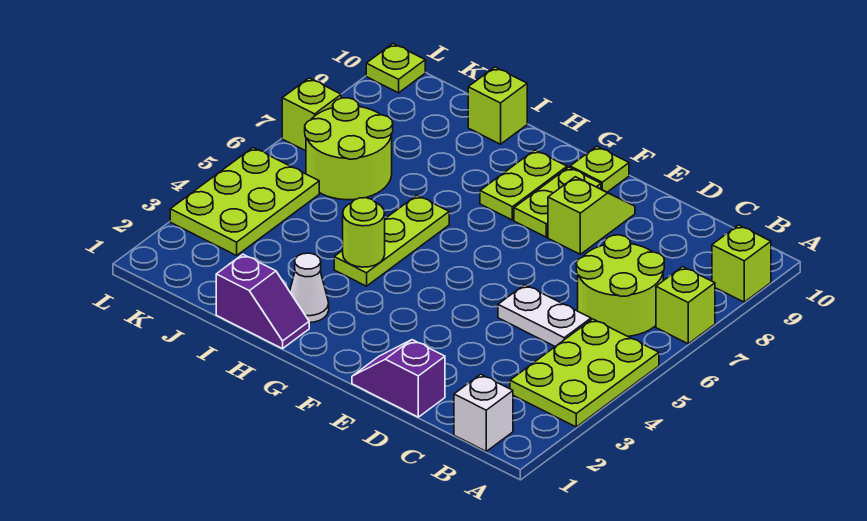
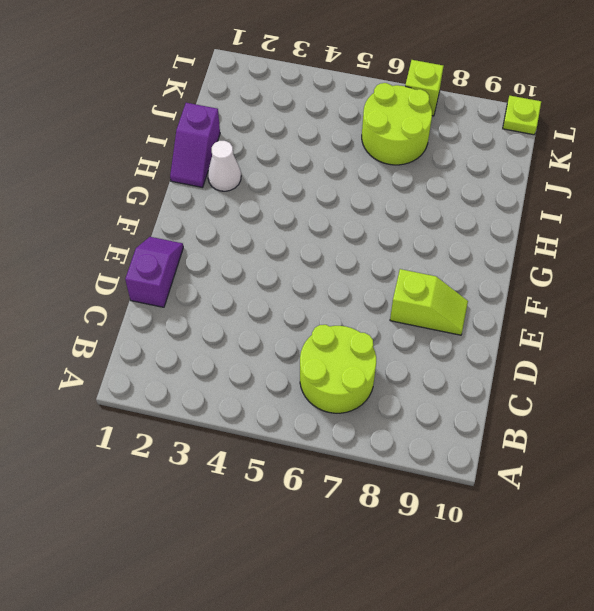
none -> lime plate A3:B5 level 1
none -> lime brick A7 level 1
none -> lime brick A9 level 1

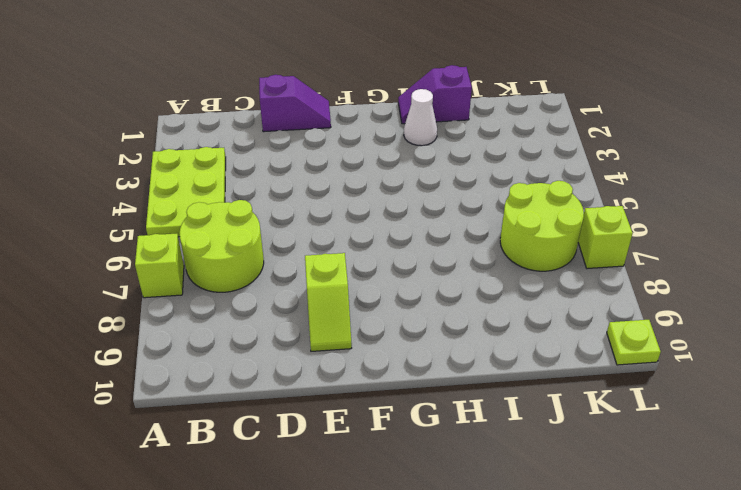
none -> lime brick A9 level 1
none -> white brick B1 level 1
none -> white plate C5:D5 level 1

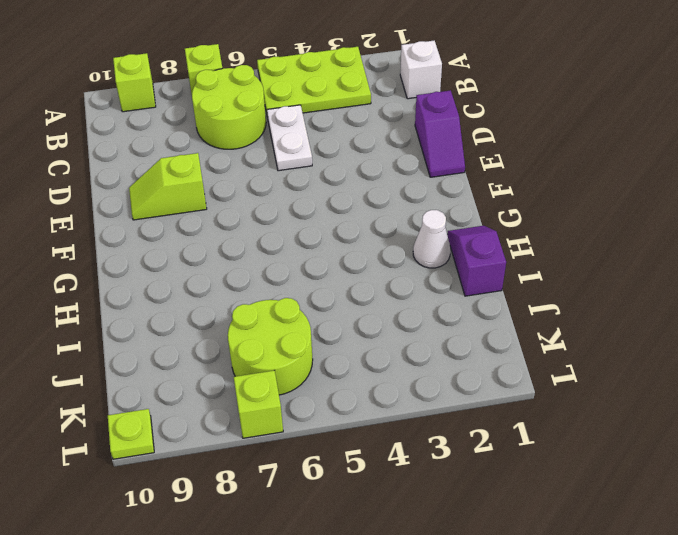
none -> lime plate F8:F9 level 1
none -> lime plate F10 level 1
none -> lime plate G8:G9 level 1

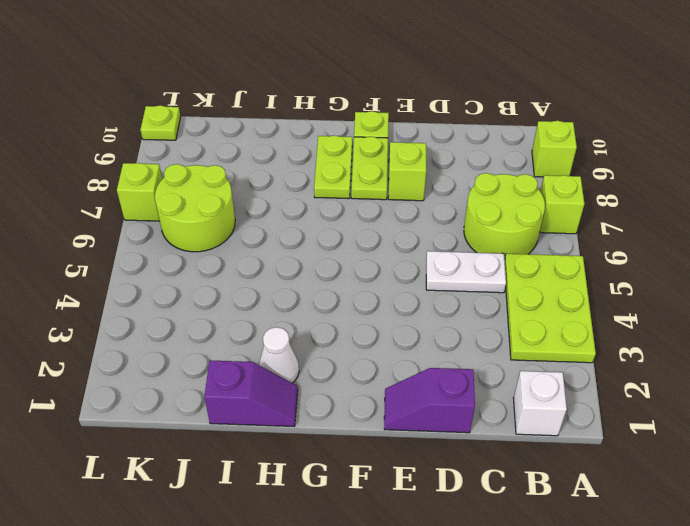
none -> lime plate H4:H6 level 1
none -> lime brick I10 level 1
none -> lime plate K3:L5 level 1

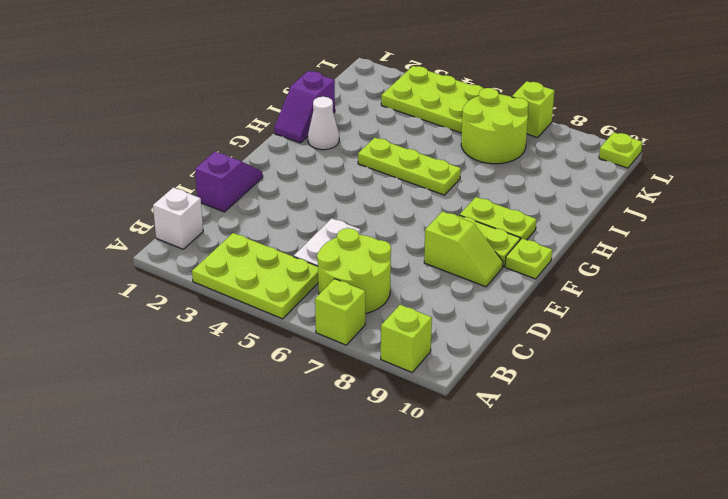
none -> lime brick I10 level 1
none -> lime round brick H4 level 2

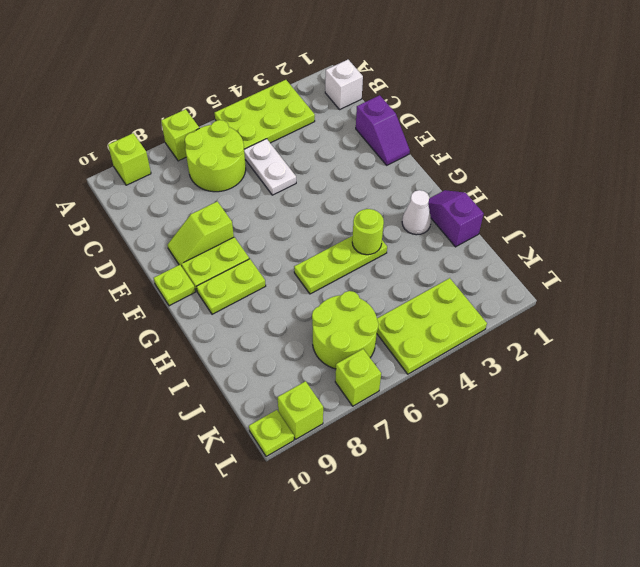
lime brick L9 level 1 -> lime brick I10 level 1

